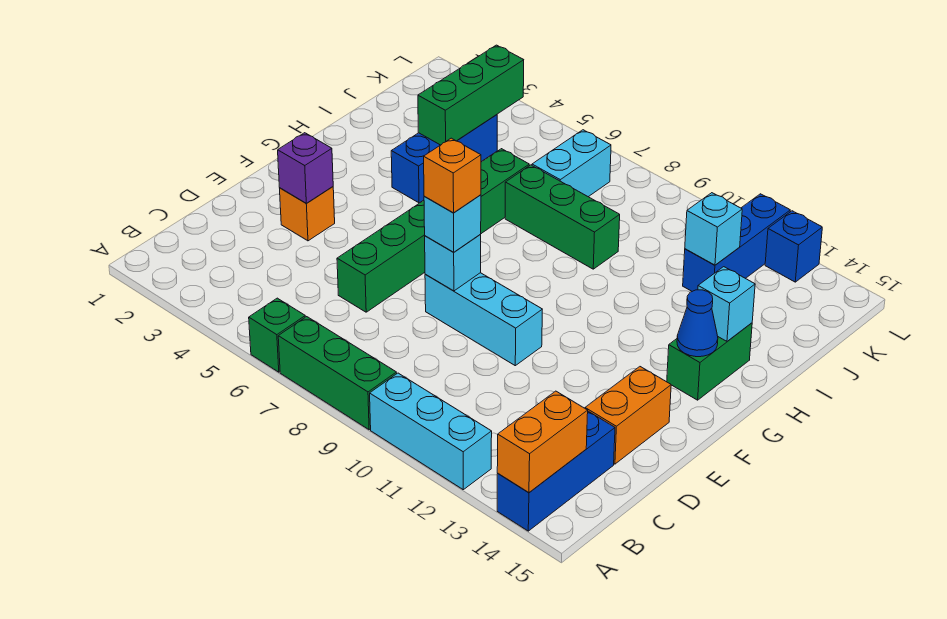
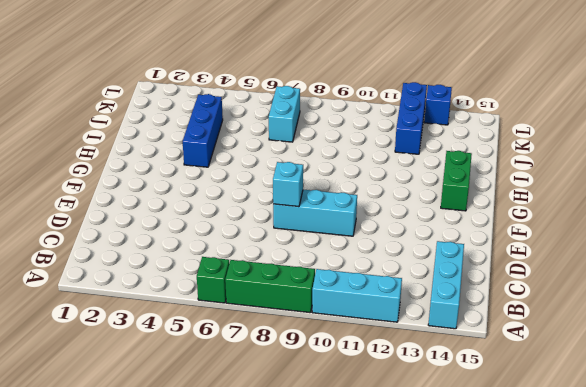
cyan brick A14:C14 level 1 -> blue brick A14:C14 level 1
none -> green brick D6:I6 level 1
none -> orange brick D14:E14 level 1
none -> orange brick E3 level 1

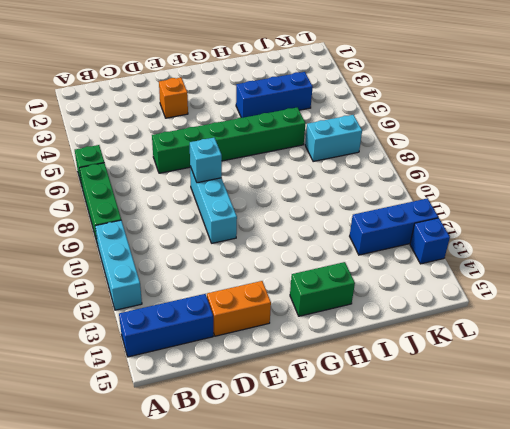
none -> green brick I7:I9 level 1
none -> orange brick A14:B14 level 2
none -> purple brick E3 level 2

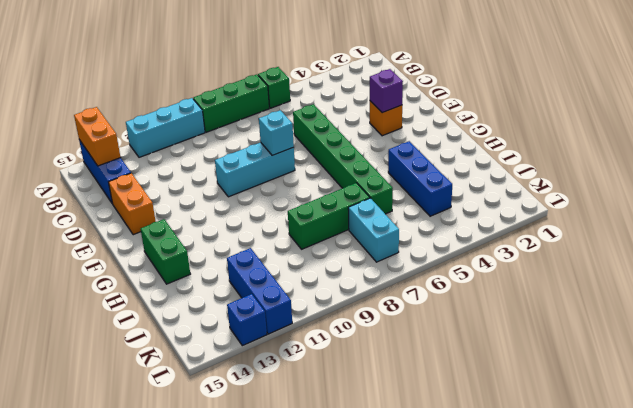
none -> blue cone G14 level 2
none -> cyan brick H14 level 2
none -> green brick I4:K4 level 2

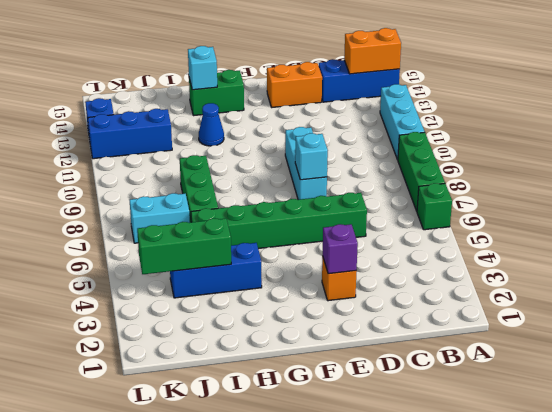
blue cone H12 level 1 -> blue cone G14 level 2
none -> cyan brick J12 level 2
none -> cyan brick E8 level 3
none -> orange brick E8 level 4

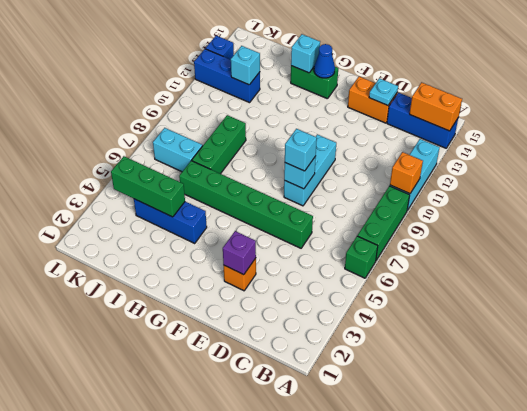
orange brick A10 level 2 -> orange brick E8 level 4
cyan plate D14 level 2 -> none

